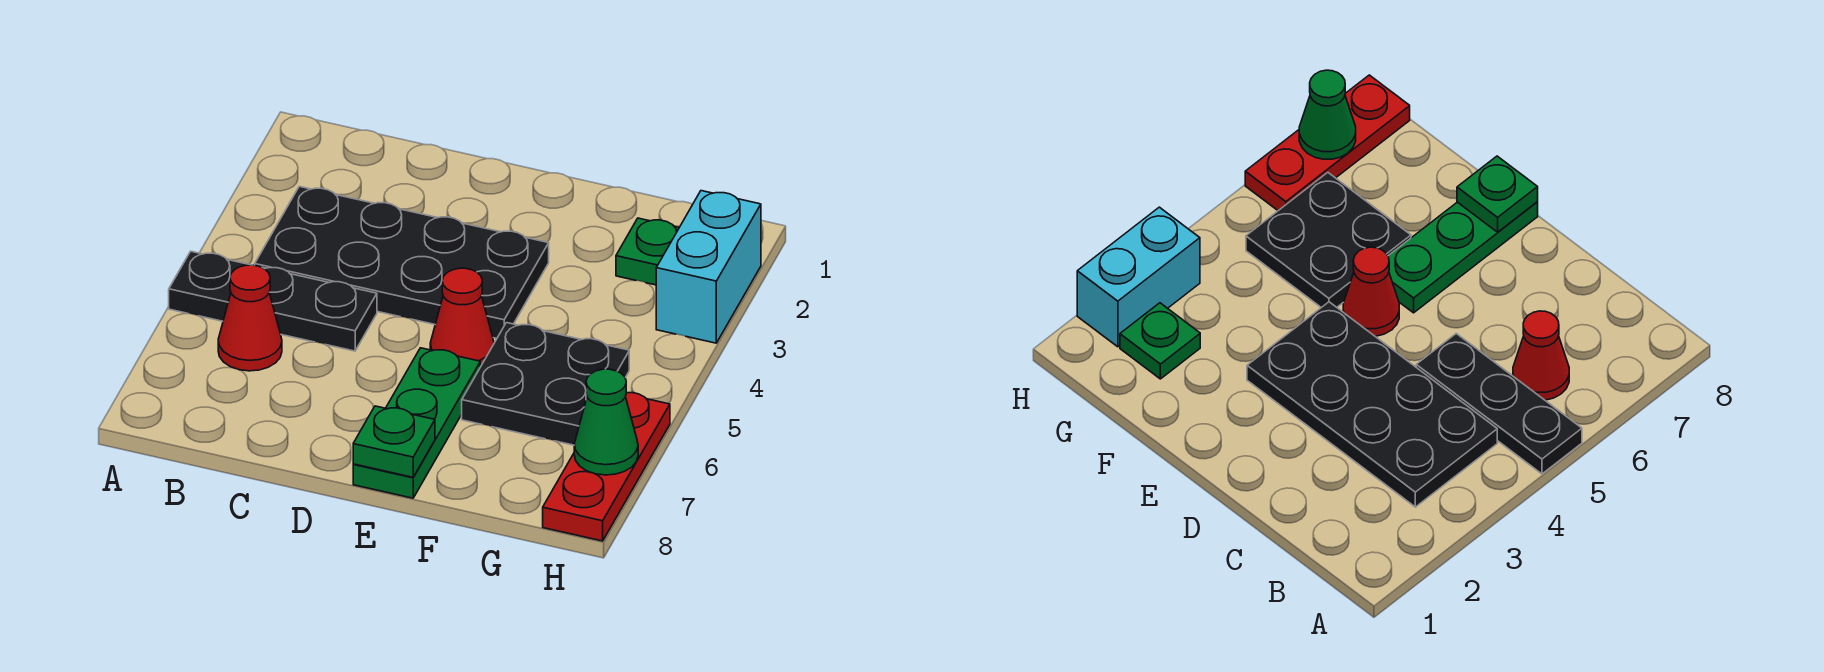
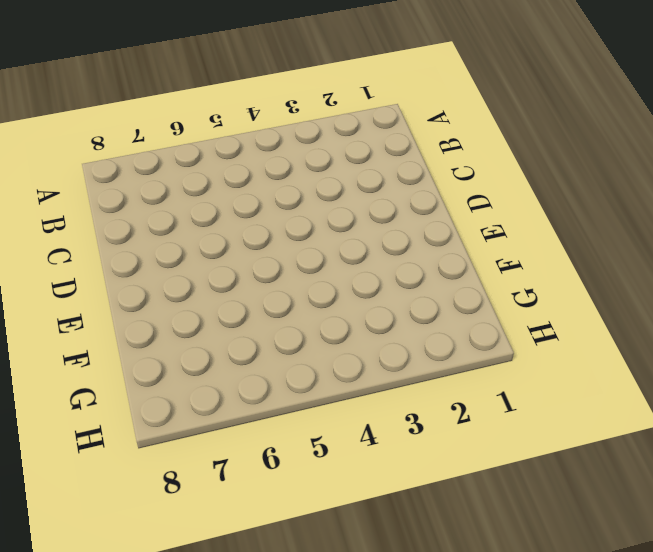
none -> black plate A5:C5 level 1
none -> black plate B3:E4 level 1

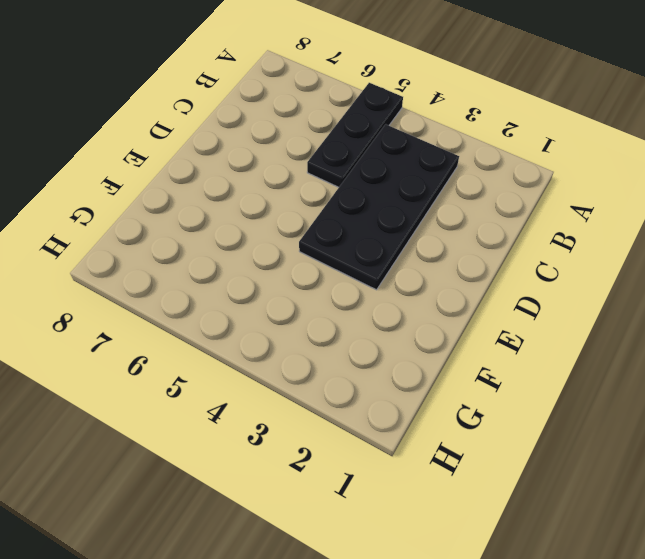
none -> red cone B6 level 1
none -> red cone E5 level 1

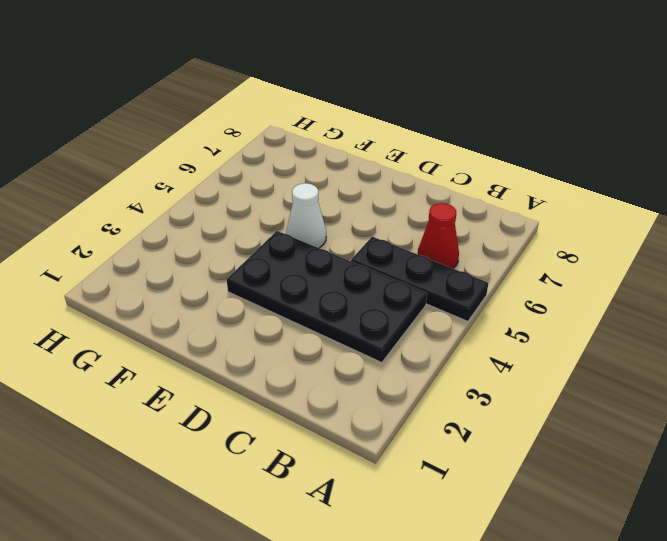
white cone E5 level 1 -> red cone E5 level 1
none -> green plate E6:E8 level 1
none -> black plate F5:G6 level 1

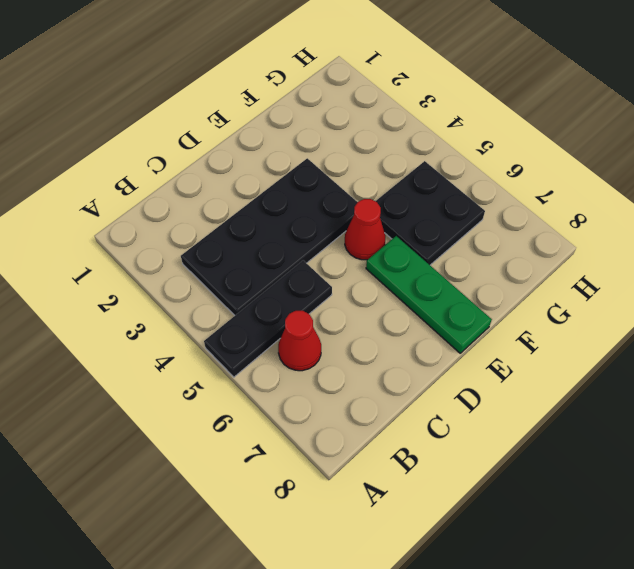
none -> green plate G2 level 1
none -> cyan brick H2:H3 level 1

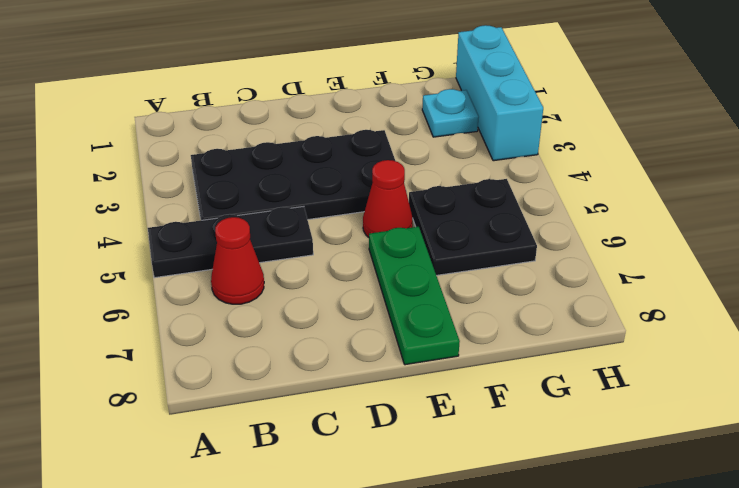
cyan plate G2 level 1 -> green plate G2 level 1
cyan brick H1:H3 level 1 -> cyan brick H2:H3 level 1
none -> red plate H6:H8 level 1
none -> green plate E8 level 2

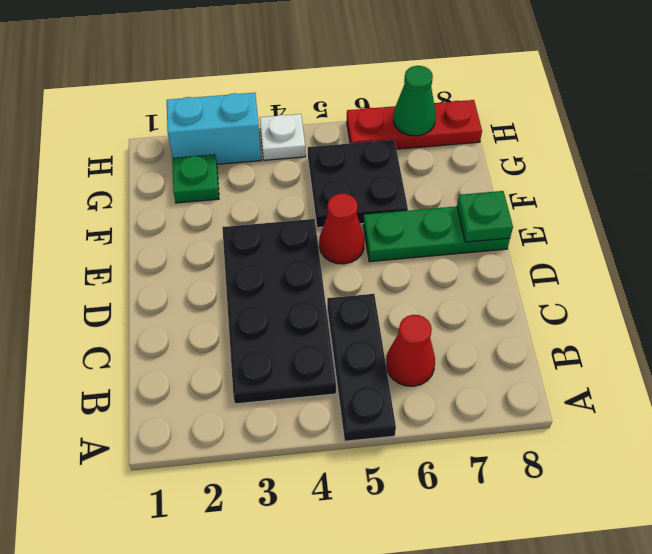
white plate H4 level 1 -> none

